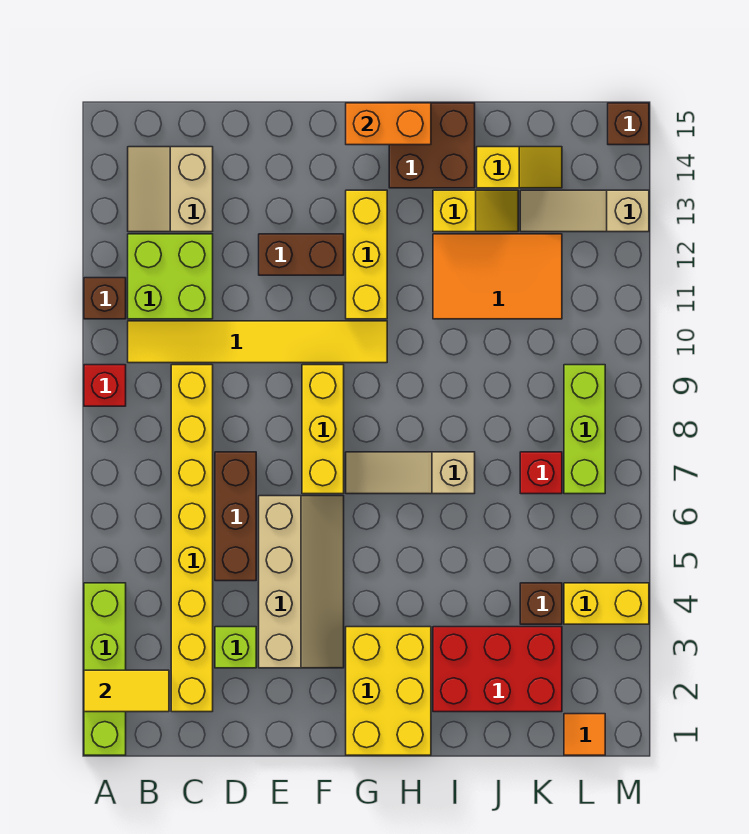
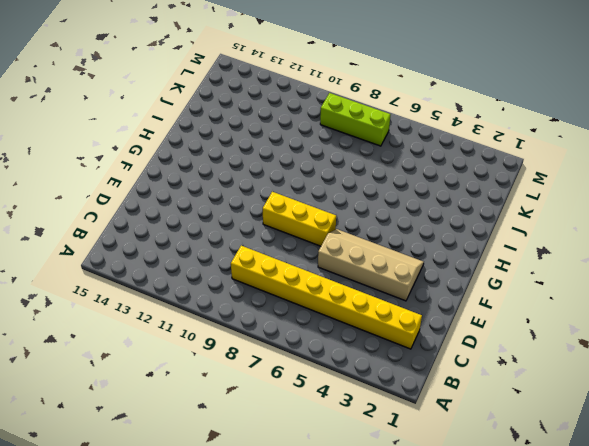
none -> lime brick A1:A4 level 1
none -> red brick A9 level 1
none -> brown brick A11 level 1

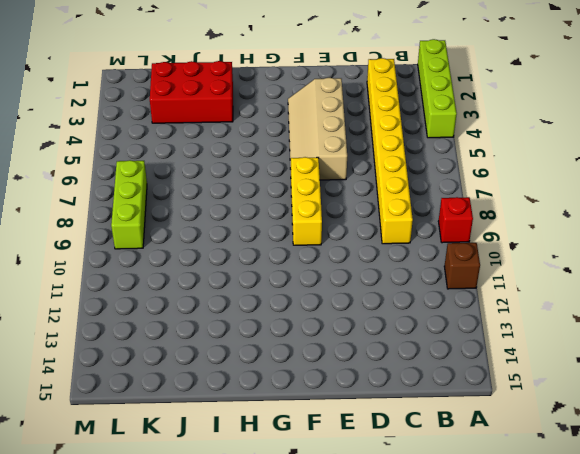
none -> yellow tile B10:G10 level 1
none -> lime brick B11:C12 level 1
none -> tan slope B13:C14 level 1 top C

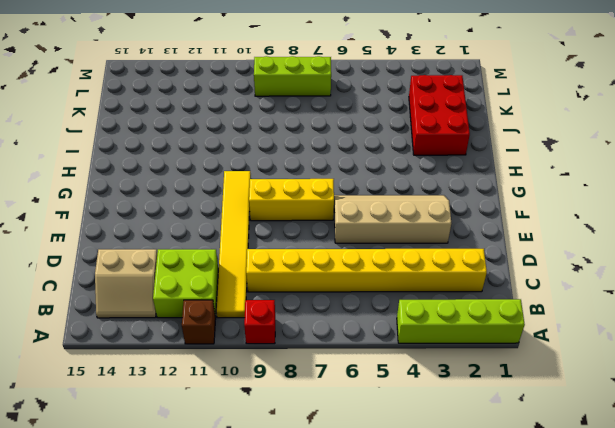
none -> lime brick D3 level 1
none -> brown brick D5:D7 level 1
none -> brown brick E12:F12 level 1

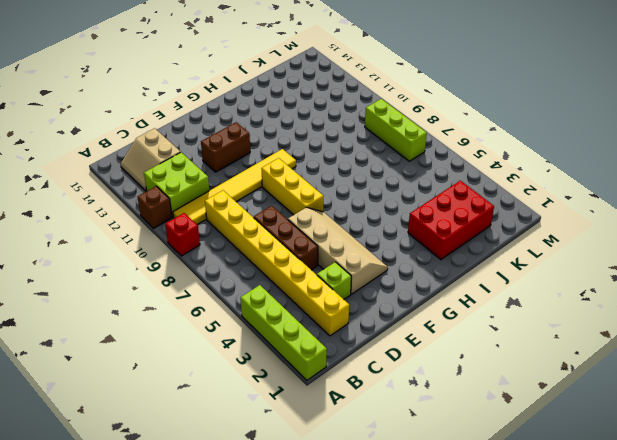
none -> yellow brick G1:H3 level 1
none -> tan slope G7:I7 level 1 top I
none -> yellow brick G11:G13 level 1

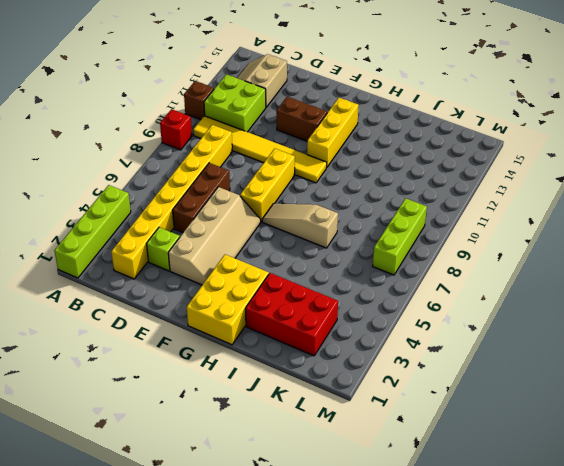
none -> brown brick H14:I15 level 1
none -> orange tile I11:K12 level 1
none -> yellow slope I13:J13 level 1 top I

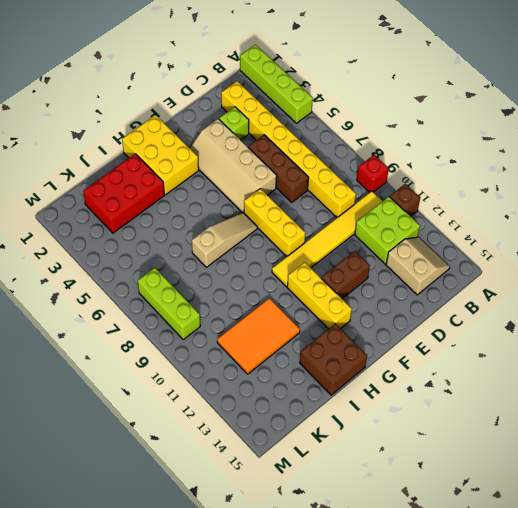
none -> yellow slope I13:J13 level 1 top I
none -> yellow slope J14:K14 level 1 top J
none -> brown brick K4 level 1

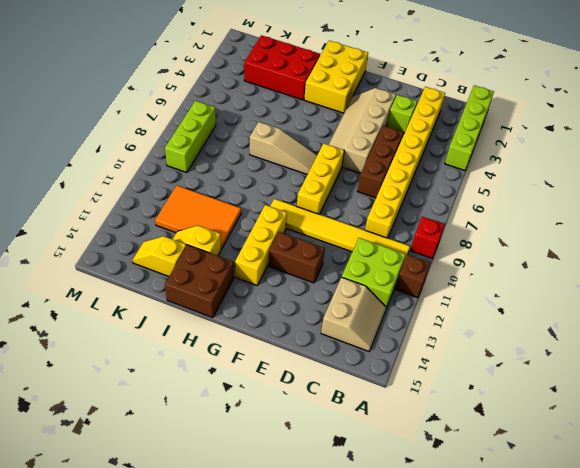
none -> brown brick K4 level 1
none -> red brick K7 level 1
none -> tan slope K13:M13 level 1 top M

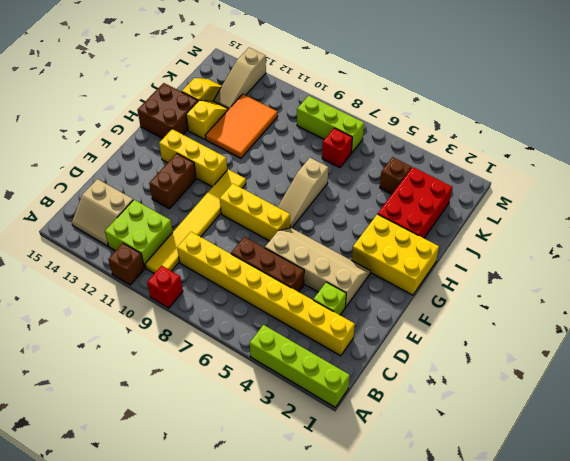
none -> orange tile L1 level 1
none -> yellow brick L4:M4 level 1
none -> brown brick M15 level 1

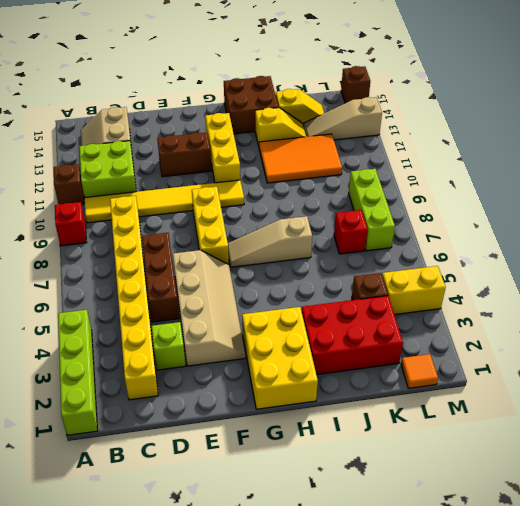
none -> yellow tile A2:B2 level 2
none -> orange brick G15:H15 level 2

